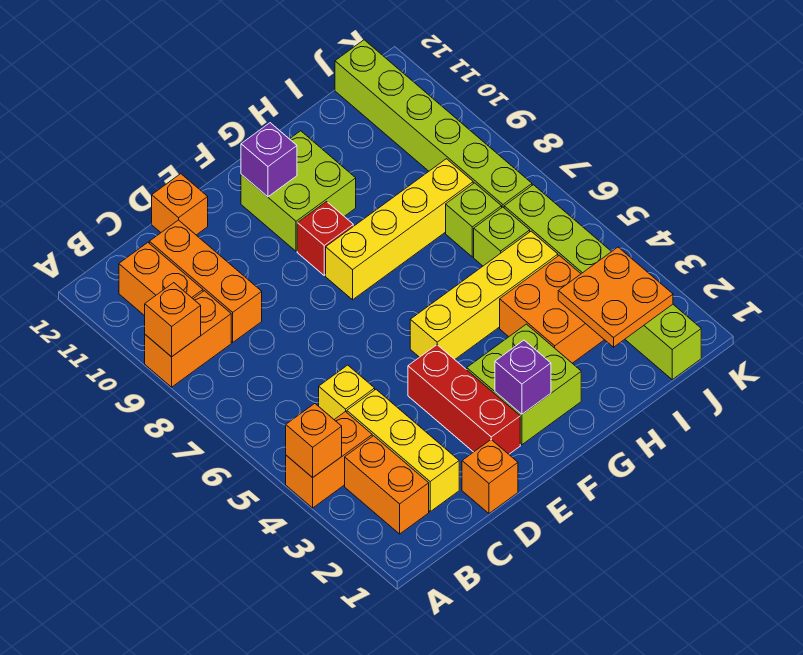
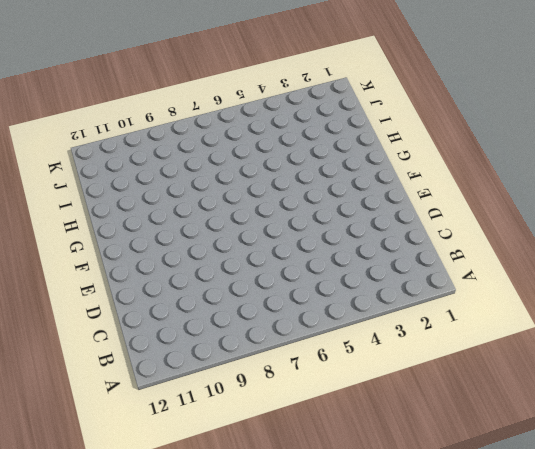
none -> orange brick A4:B4 level 1
none -> orange brick A9:B9 level 1
none -> orange brick B2:B3 level 1

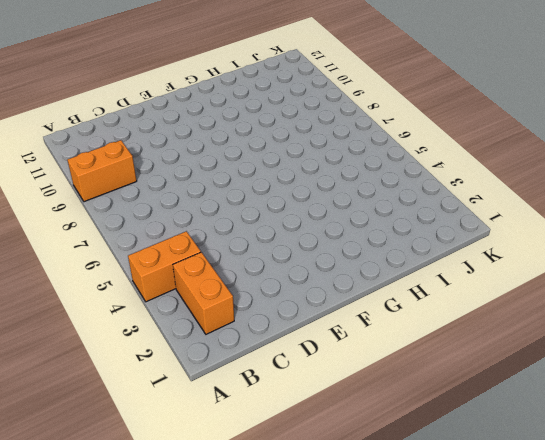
none -> orange brick B10:B11 level 1
none -> yellow brick C2:C4 level 1
none -> yellow brick C5 level 1

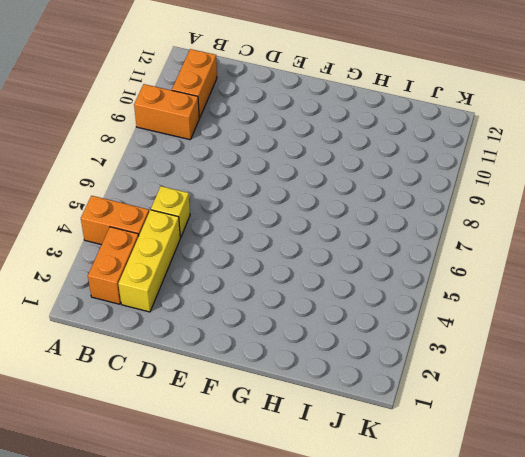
none -> orange brick C9:C11 level 1
none -> orange brick D1 level 1
none -> orange brick D12 level 1

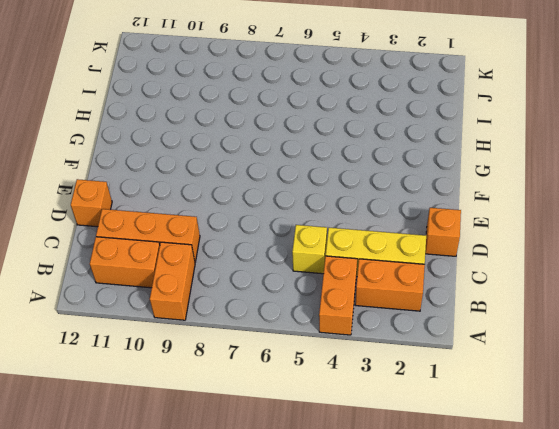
none -> red brick E2:E4 level 1
none -> lime brick F2:G3 level 1
none -> yellow brick F5:I5 level 1

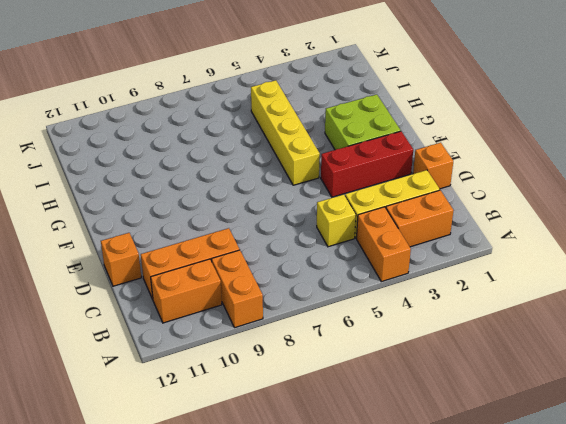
none -> yellow brick F8:I8 level 1
none -> red brick F9 level 1
none -> lime brick F10:G11 level 1

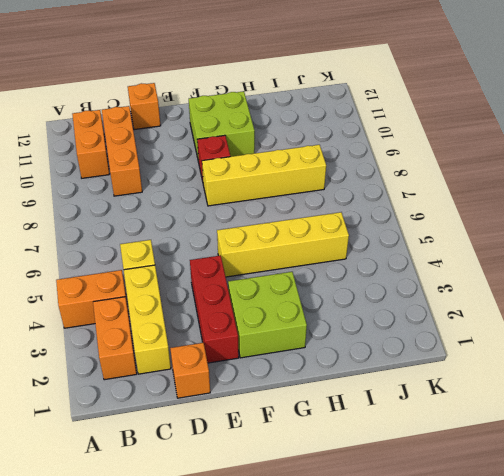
none -> orange brick A9:B9 level 1
none -> orange brick H3:I4 level 1
none -> lime brick I6 level 1

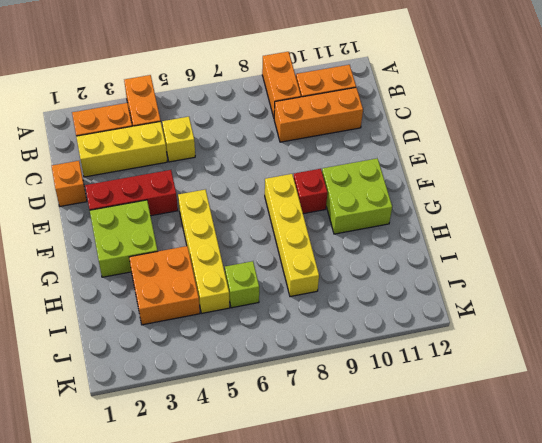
none -> orange brick D12 level 1
none -> lime brick I7 level 1
none -> lime brick J1:J6 level 1

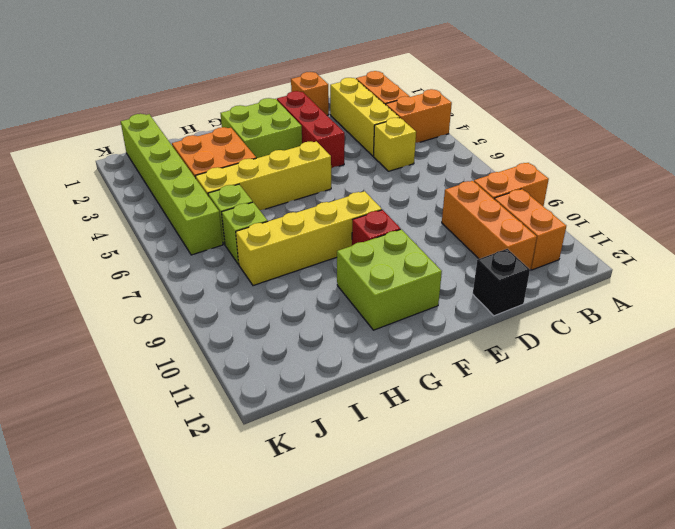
black brick D12 level 1 -> orange brick D12 level 1
none -> lime brick J7:J12 level 1
none -> orange brick A4 level 2
none -> orange brick A9 level 2

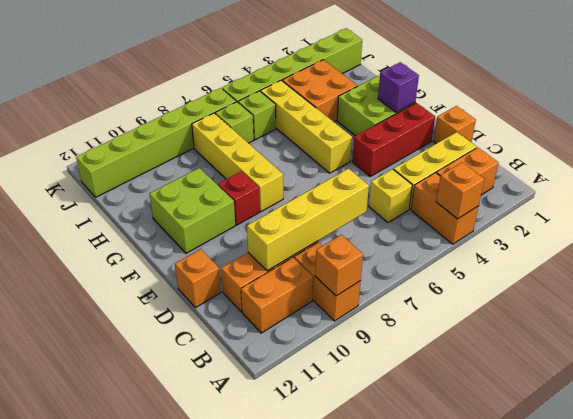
yellow brick C7:C10 level 2 -> none
none -> purple brick F11 level 2
none -> orange plate I2:J3 level 2

